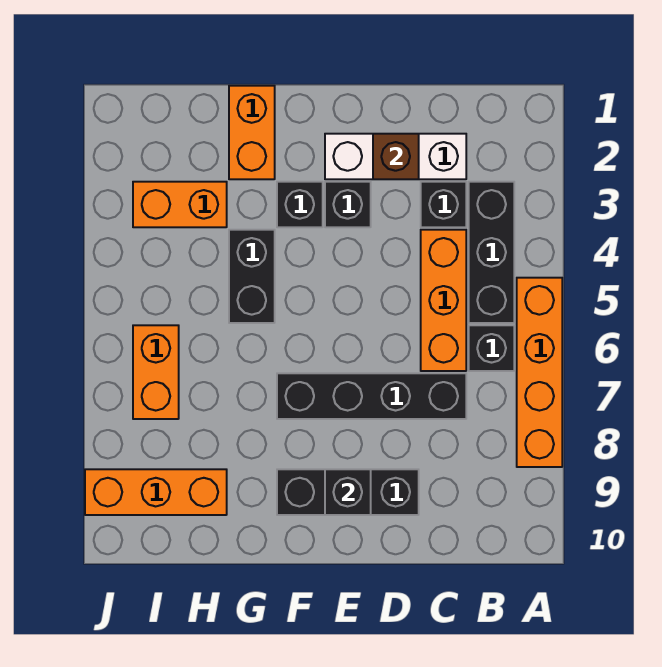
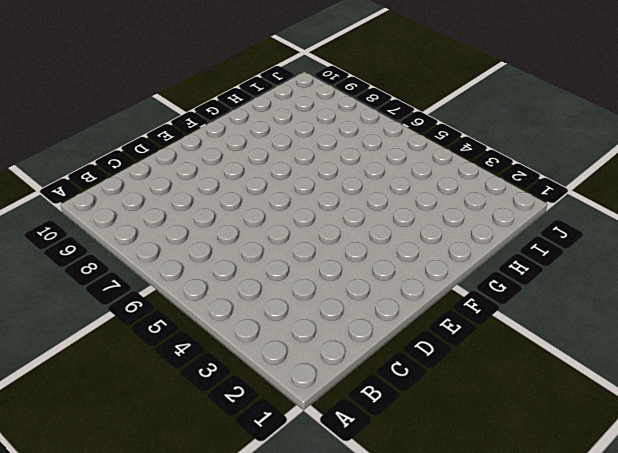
none -> orange brick A5:A8 level 1
none -> black brick B3:B5 level 1
none -> black brick B6 level 1

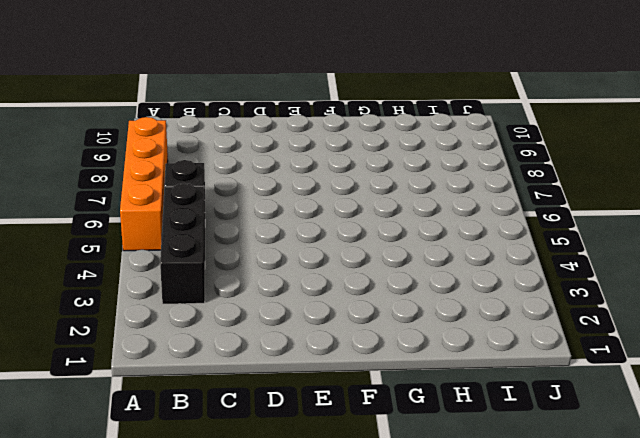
none -> white brick C2:E2 level 1
none -> black brick C3 level 1
none -> orange brick C4:C6 level 1

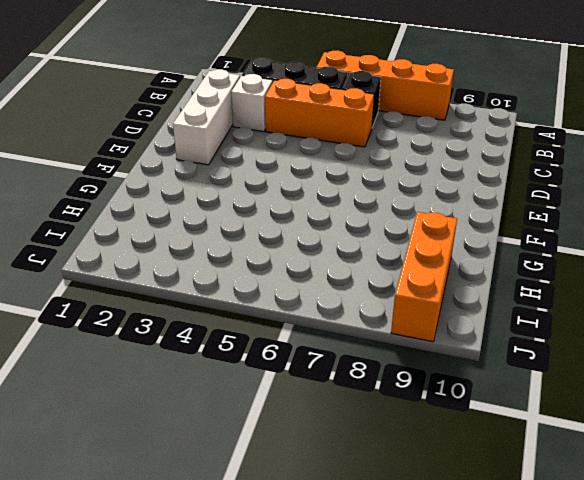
white brick C3 level 1 -> black brick C3 level 1
none -> black brick C7:F7 level 1
none -> black brick D9:F9 level 1
none -> black brick E3 level 1

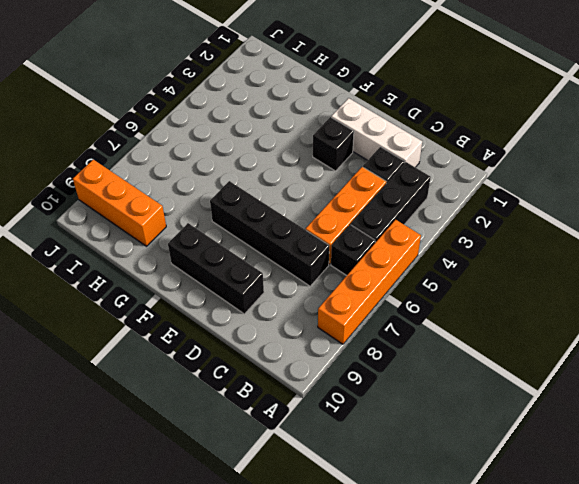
none -> black brick F3 level 1
none -> orange brick G1:G2 level 1
none -> black brick G4:G5 level 1

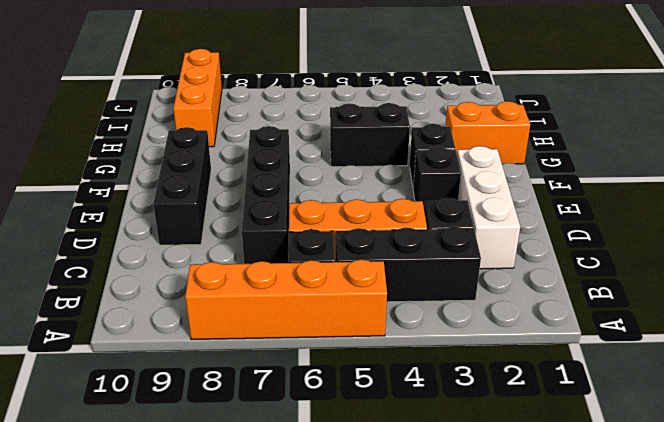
none -> orange brick H3:I3 level 1
none -> orange brick I6:I7 level 1
none -> brown brick D2 level 2

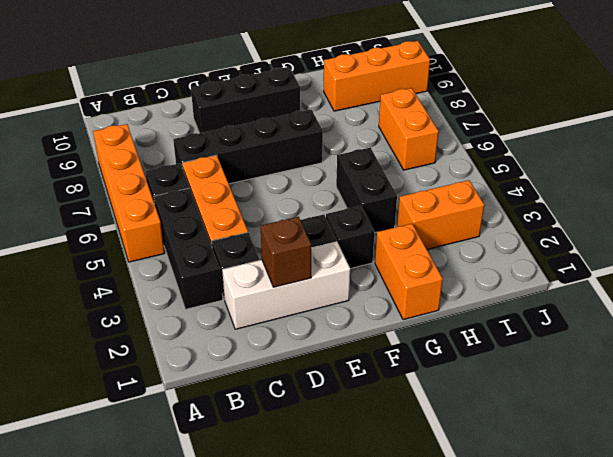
none -> black brick E9 level 2

